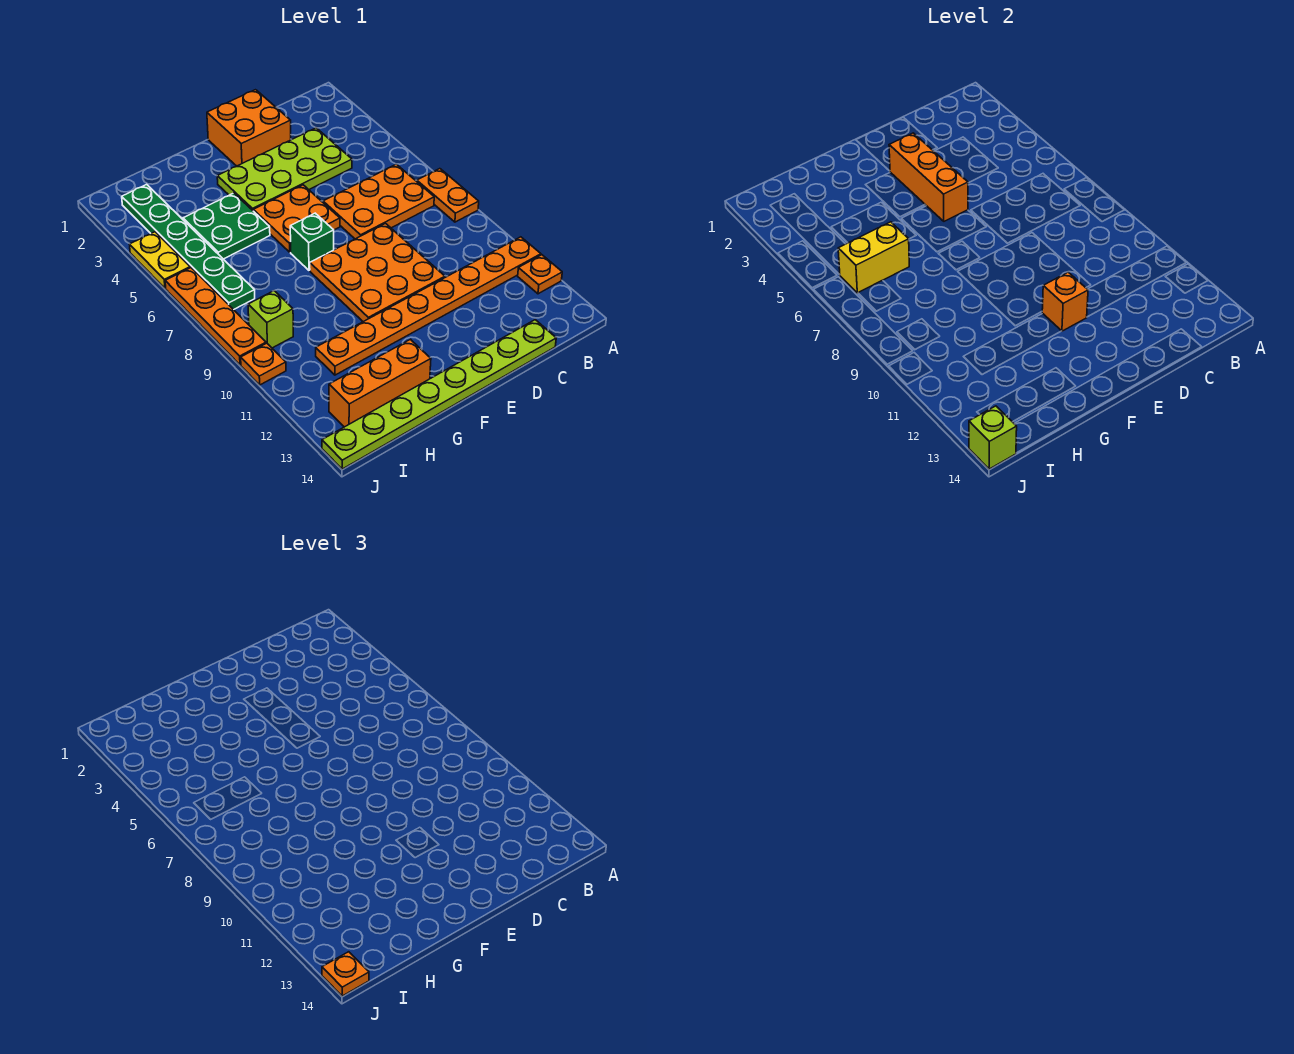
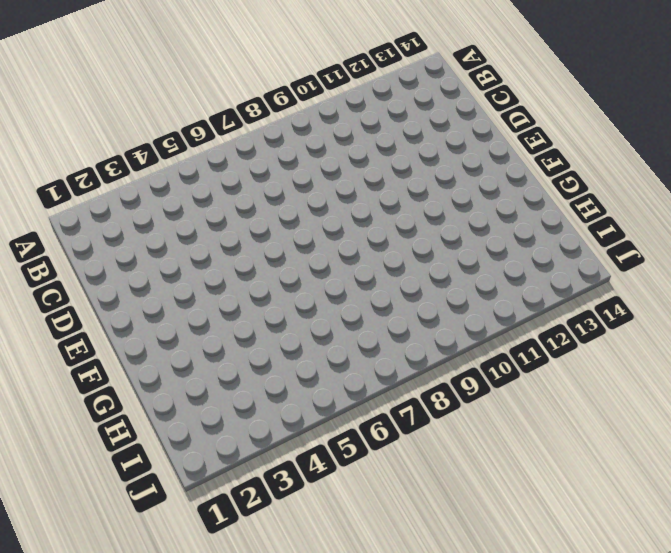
none -> orange plate A7:A8 level 1
none -> orange plate A11:H11 level 1
none -> orange plate A12 level 1

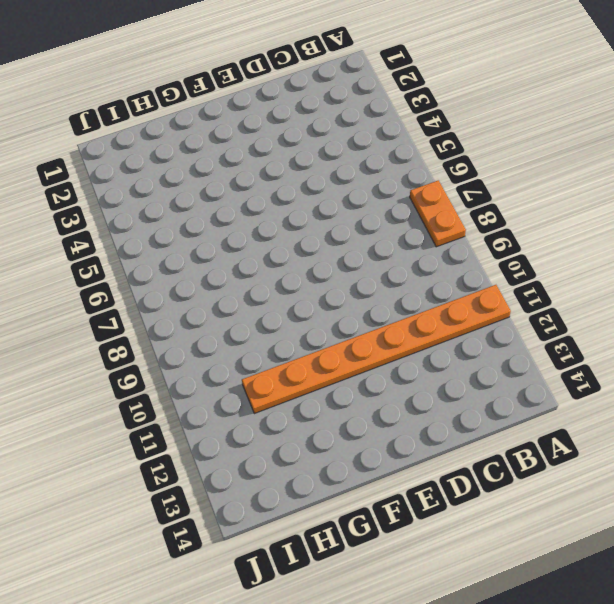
none -> orange plate A12 level 1
none -> orange plate B6:D7 level 1
none -> lime plate C3:F4 level 1

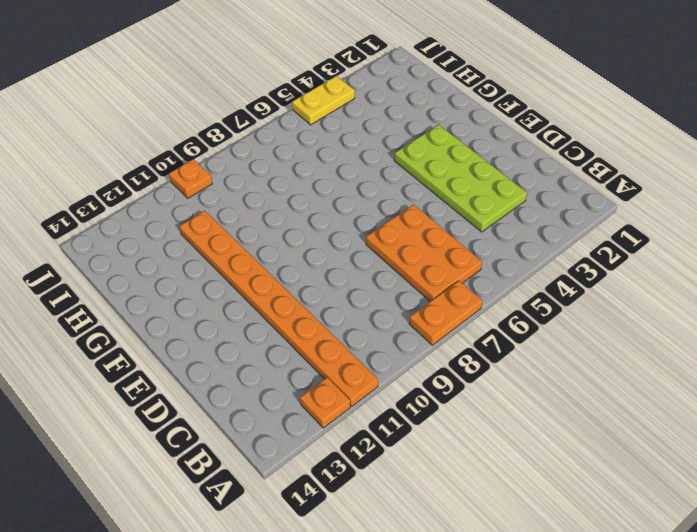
none -> lime plate C14:J14 level 1
none -> orange brick D1:E2 level 1
none -> orange plate D8:F10 level 1

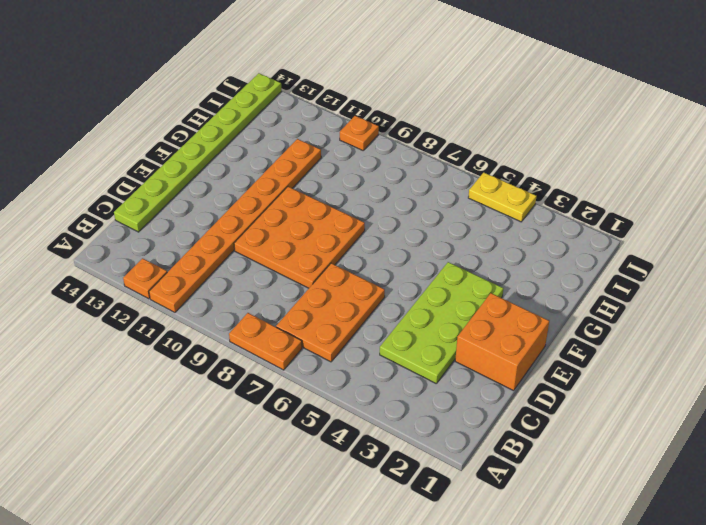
none -> orange plate E5:F6 level 1
none -> green brick F7 level 1
none -> green plate G4:H5 level 1

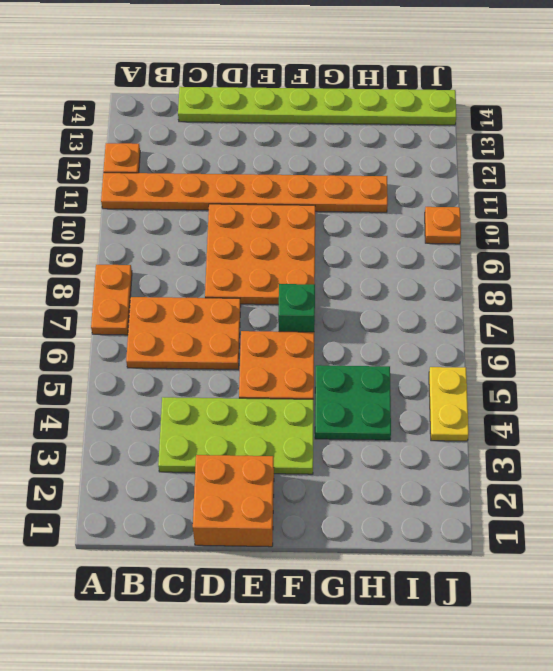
none -> orange brick G13:I13 level 1
none -> green plate I2:I7 level 1
none -> lime brick I9 level 1

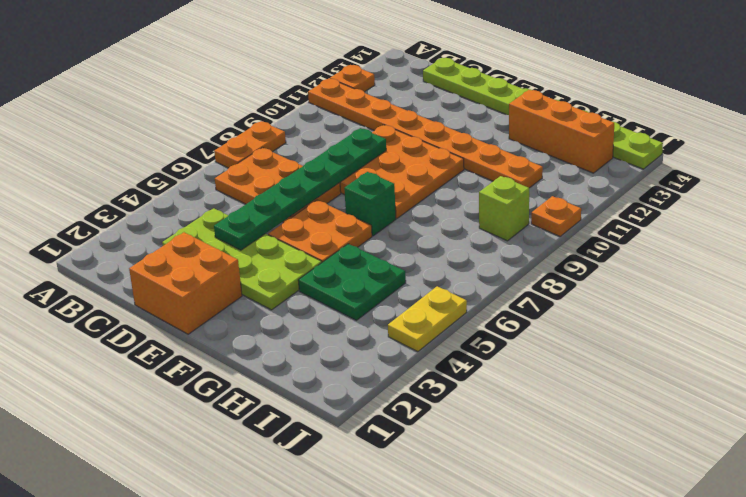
green plate D4:D9 level 2 -> green plate I2:I7 level 1
none -> orange plate J6:J9 level 1
none -> orange brick E3:E5 level 2
none -> orange brick E11 level 2

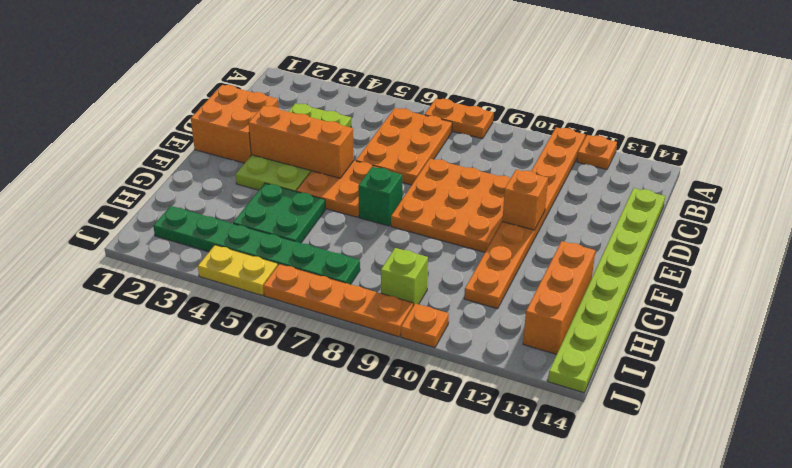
none -> yellow brick H6:I6 level 2
none -> lime brick J14 level 2
none -> orange plate J14 level 3

